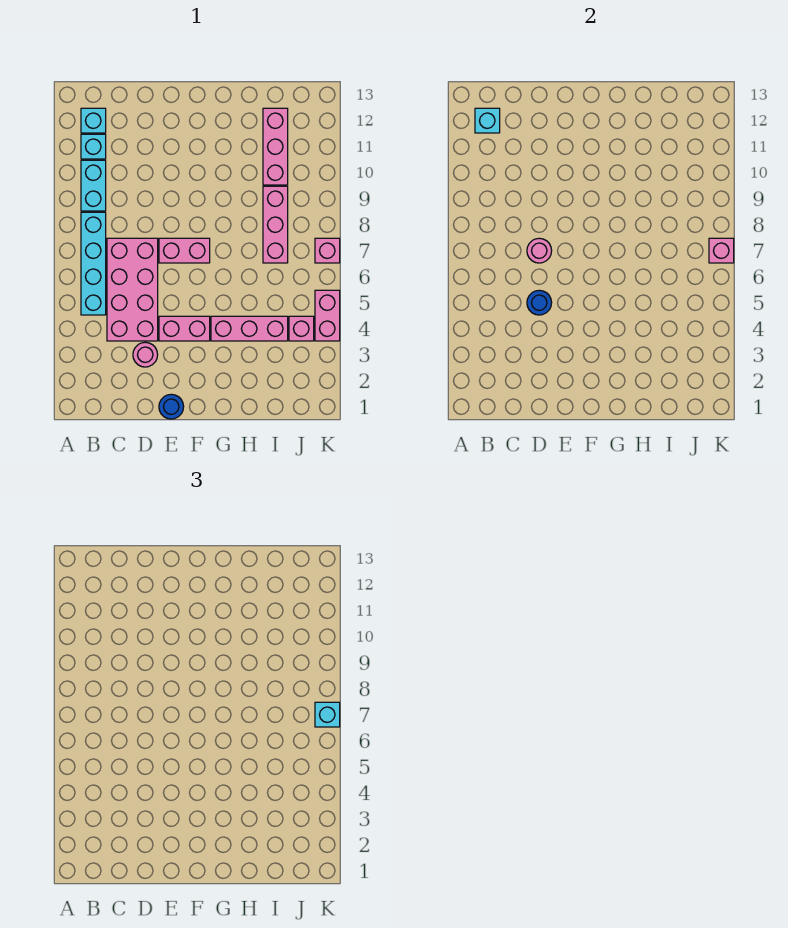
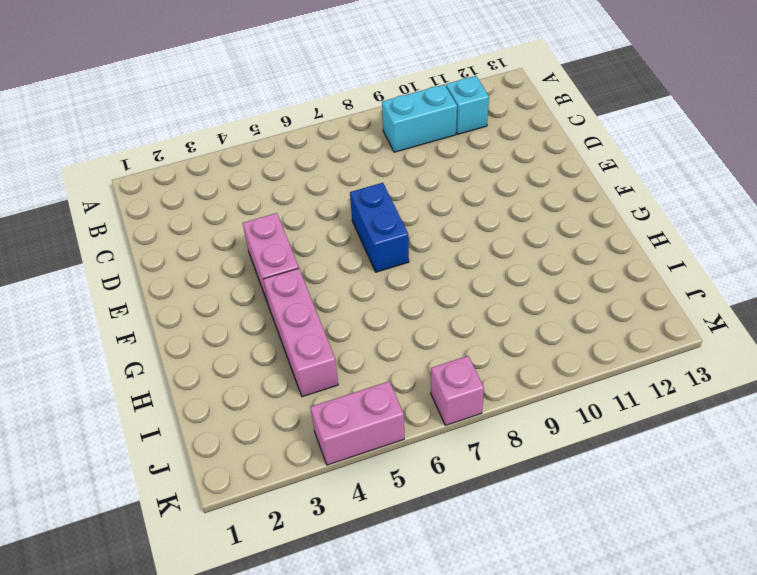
blue brick E7:F7 level 1 -> pink brick E7:F7 level 1
none -> cyan brick B5:B8 level 1
none -> cyan brick B12 level 1
none -> pink brick C4:D7 level 1

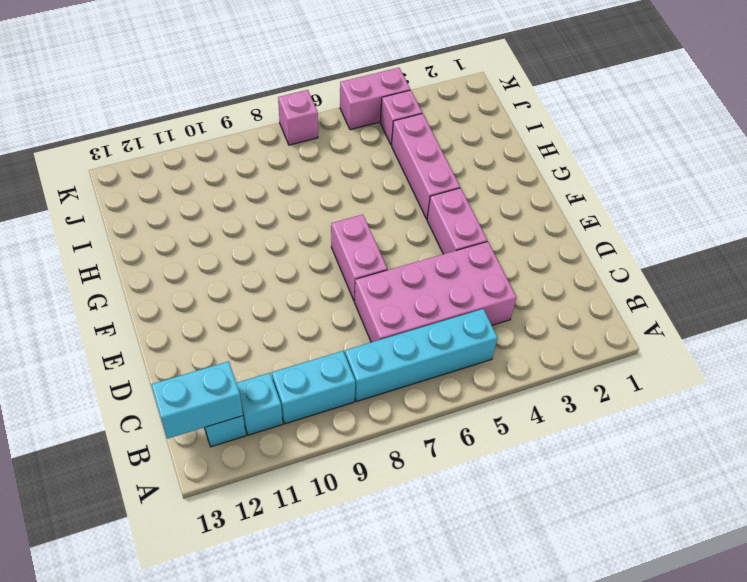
cyan brick B12:B13 level 2 -> cyan brick B12 level 2
none -> pink round brick D3 level 1
none -> blue round brick E1 level 1
none -> pink brick I7:I9 level 1

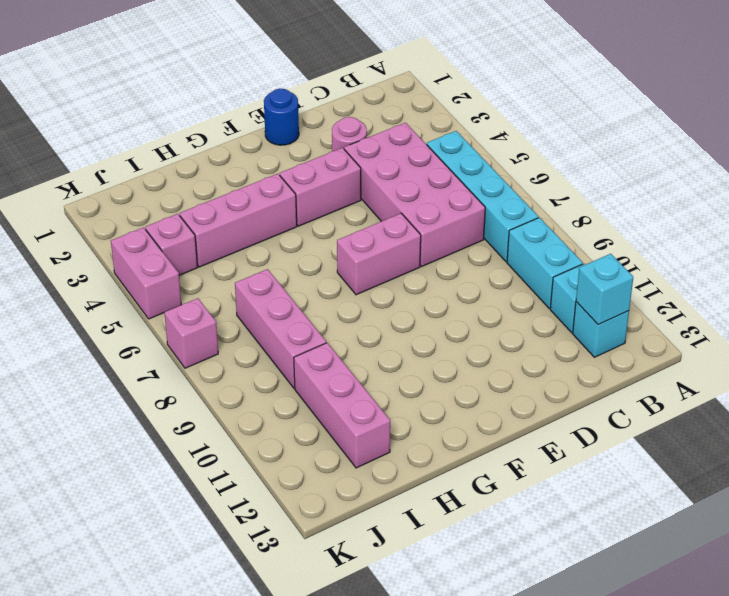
none -> blue round brick D5 level 2
none -> pink round brick D7 level 2
none -> pink brick K7 level 2

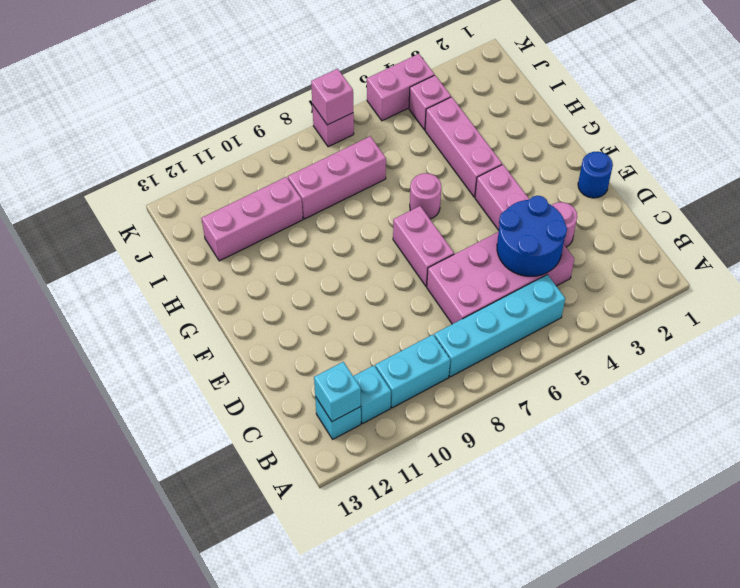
blue round brick C4:D5 level 2 -> blue round brick D5 level 2
pink round brick G6 level 1 -> pink round brick D7 level 2
none -> cyan brick K7 level 3

